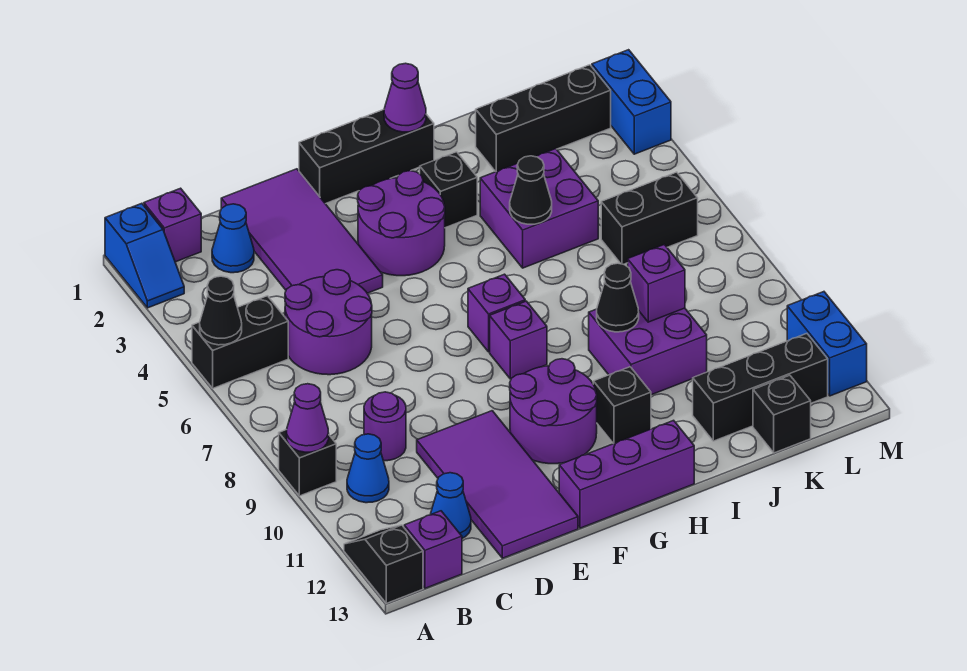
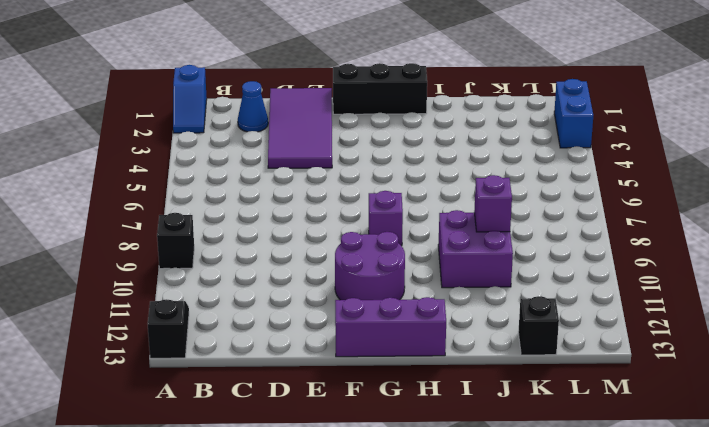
none -> black brick A5:B5 level 1
none -> purple brick B1 level 1
none -> blue cone B10 level 1
none -> purple brick B13 level 1

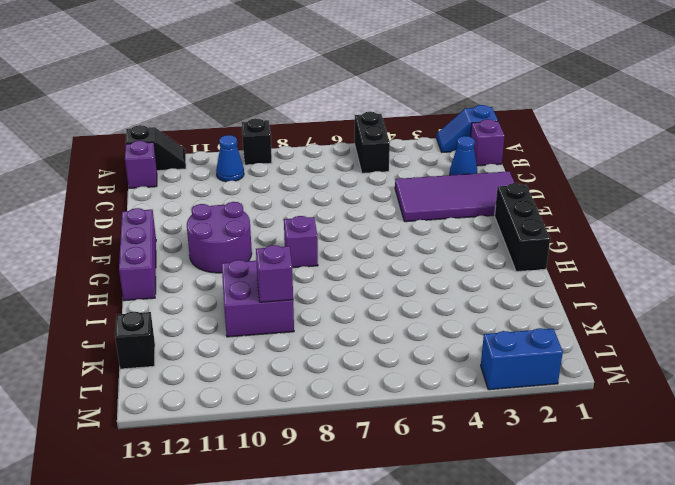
none -> purple round brick C5:D6 level 1
none -> purple round brick C9 level 1
none -> blue cone C12 level 1
none -> purple tile D10:E13 level 1

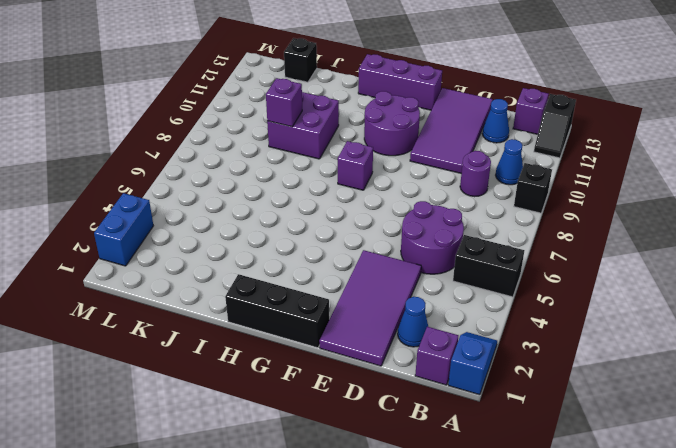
none -> purple round brick F3:G4 level 1
none -> purple brick G7 level 1
none -> black brick H3 level 1
none -> black brick H11 level 1

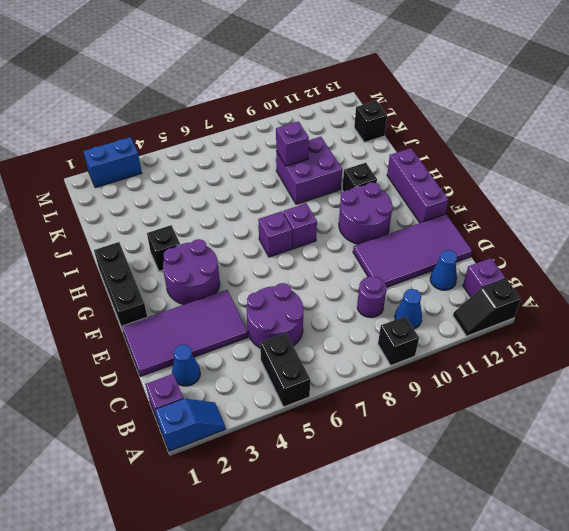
none -> purple brick I4:J5 level 1
none -> black brick J2:L2 level 1
none -> black brick J12:L12 level 1
none -> black brick K6:L6 level 1

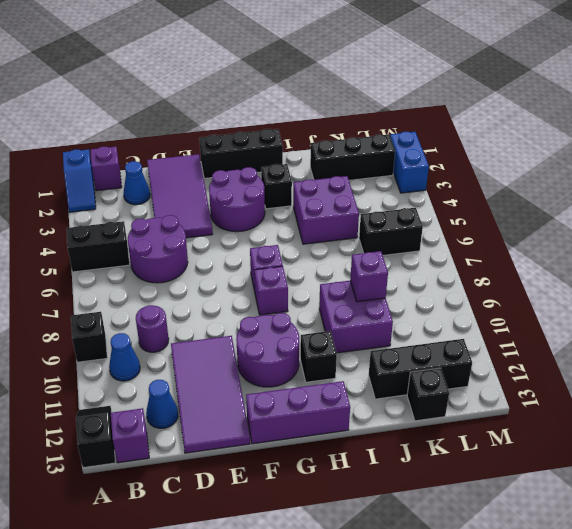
none -> blue brick M11:M12 level 1
none -> black cone A5 level 2
none -> purple cone A9 level 2
none -> purple cone H1 level 2

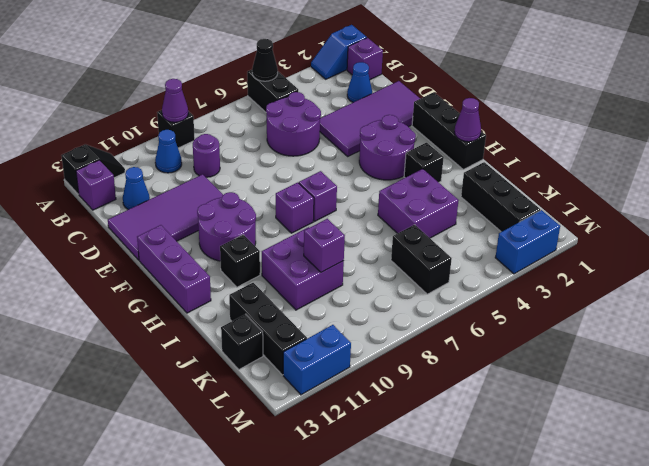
none -> black cone I5 level 2
none -> black cone I9 level 2

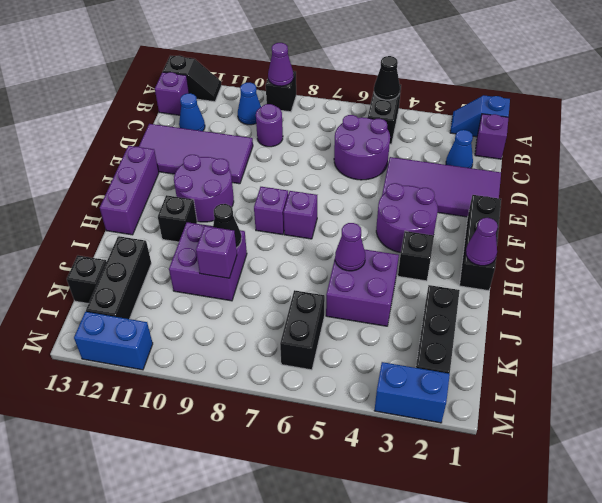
purple cone I5 level 2 -> black cone I5 level 2

